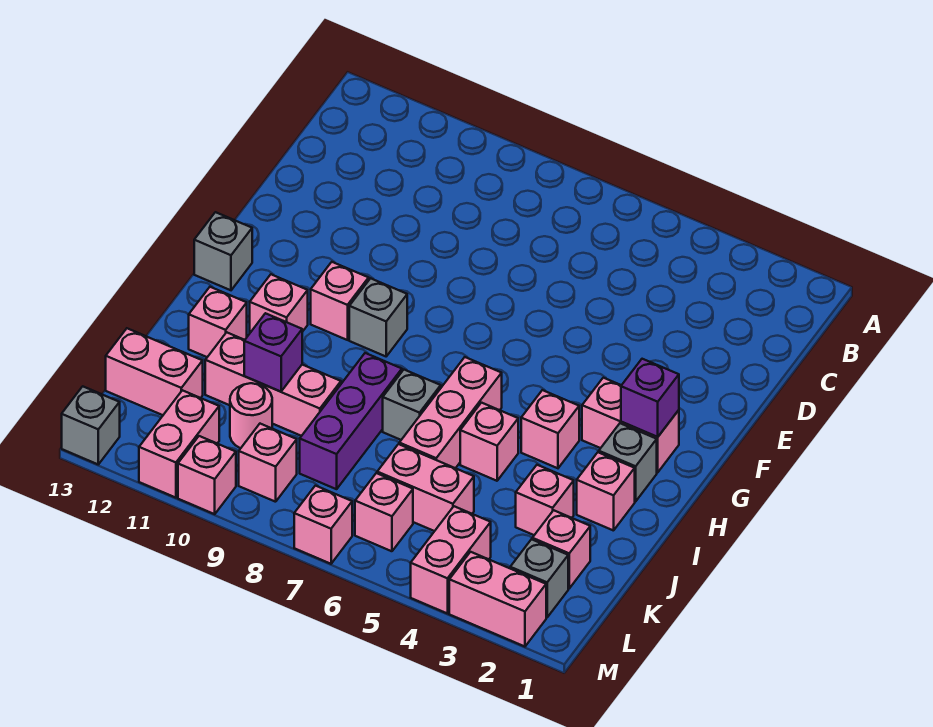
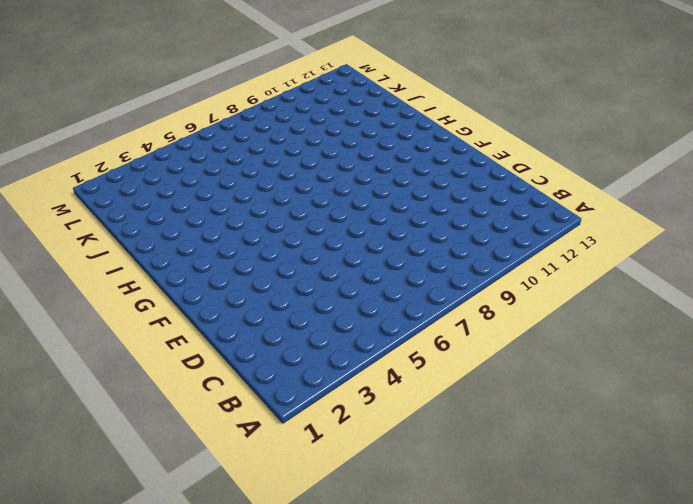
none -> pink brick G2:G3 level 1
none -> grey brick G9 level 1
none -> pink brick G10 level 1
none -> grey brick G13 level 1

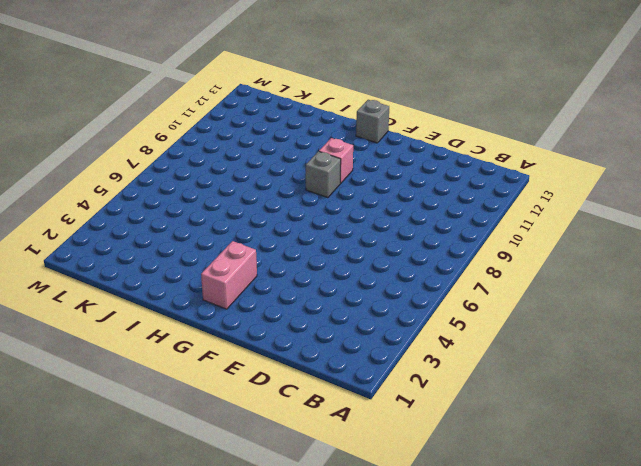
none -> grey brick H2 level 1
none -> pink brick H4 level 1
none -> pink brick H6:J6 level 1
none -> pink brick H11 level 1

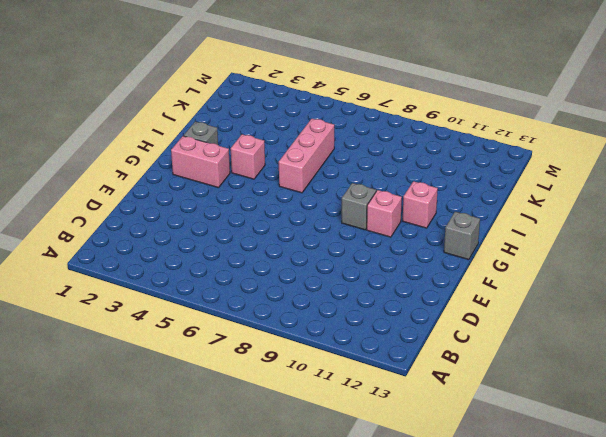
none -> pink brick I2 level 1
none -> pink brick I5 level 1
none -> grey brick I7 level 1
none -> purple brick I8:K8 level 1

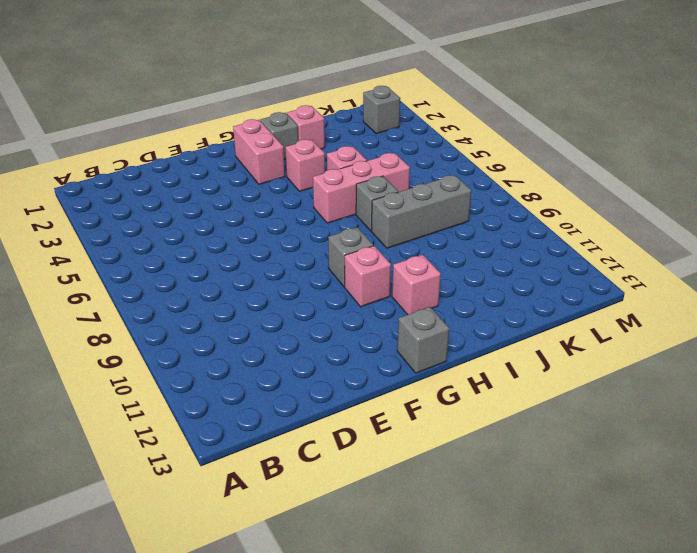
grey brick I8:K8 level 1 -> purple brick I8:K8 level 1
none -> pink brick I12 level 1
none -> pink brick J3 level 1
none -> pink brick J9:J11 level 1
none -> pink brick K2 level 1

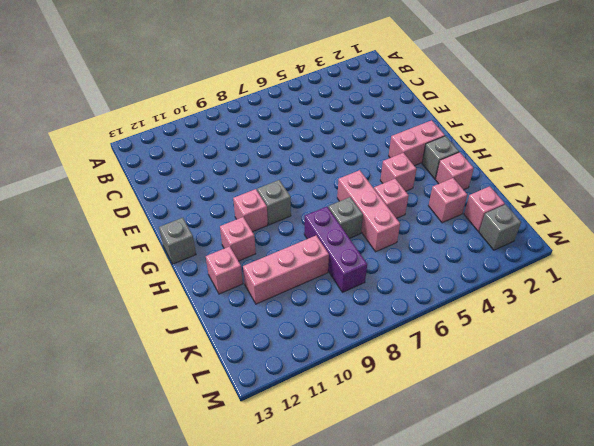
none -> pink brick K5:K6 level 1
none -> pink round brick K10 level 1
none -> pink brick K12:K13 level 1
none -> pink brick L4:M4 level 1

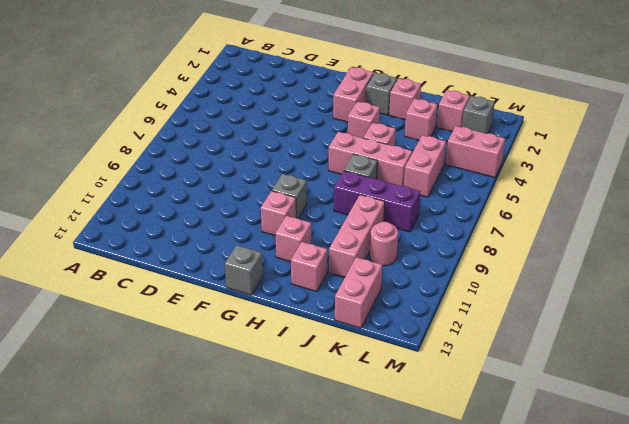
none -> pink brick L6 level 1
none -> pink brick L9 level 1
none -> pink brick L11:M11 level 1
none -> pink brick M2:M3 level 1

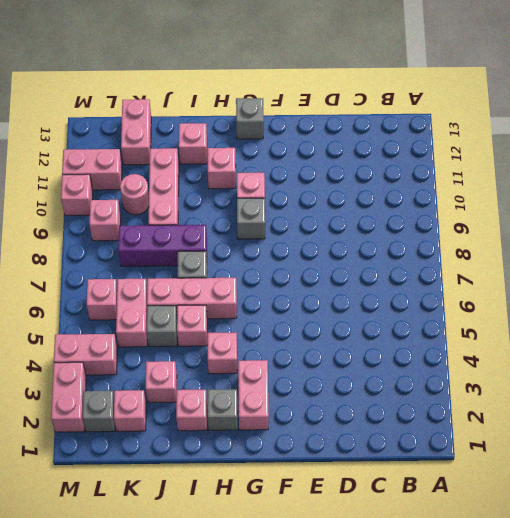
grey brick J5 level 1 -> grey brick M13 level 1
none -> pink brick M7 level 1
none -> purple brick G2 level 2
none -> purple brick J10 level 2

